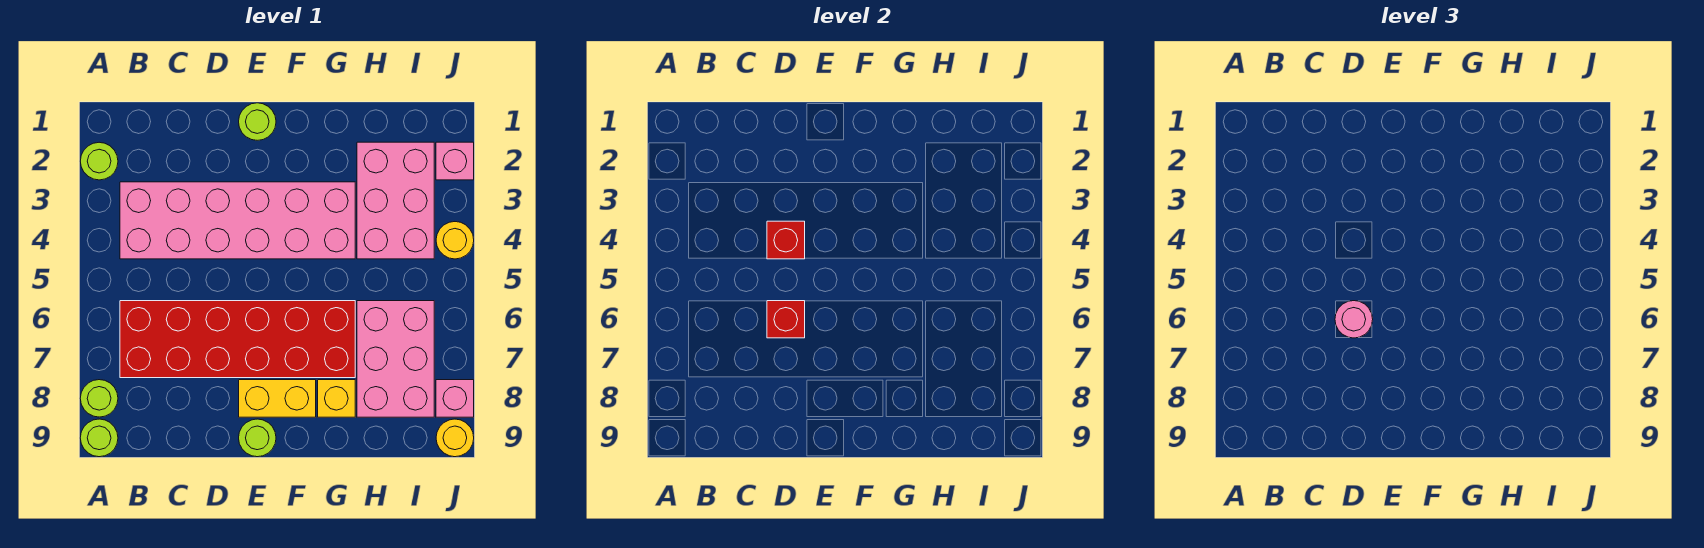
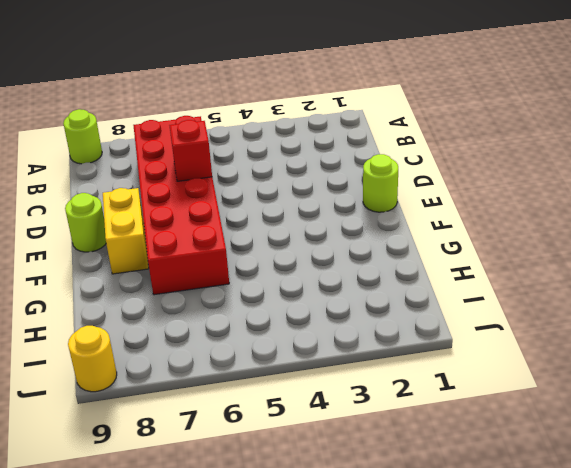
none -> lime round brick A2 level 1
none -> lime round brick A8 level 1
none -> pink brick B3:G4 level 1

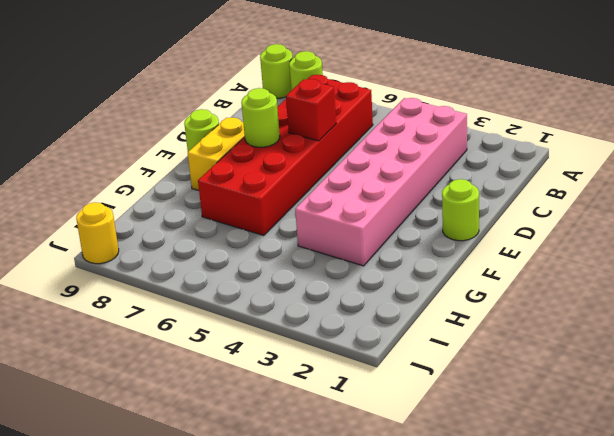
lime round brick E7 level 2 -> lime round brick A2 level 1
none -> yellow brick G8 level 1
none -> pink brick H2:I4 level 1
none -> pink brick H6:I8 level 1

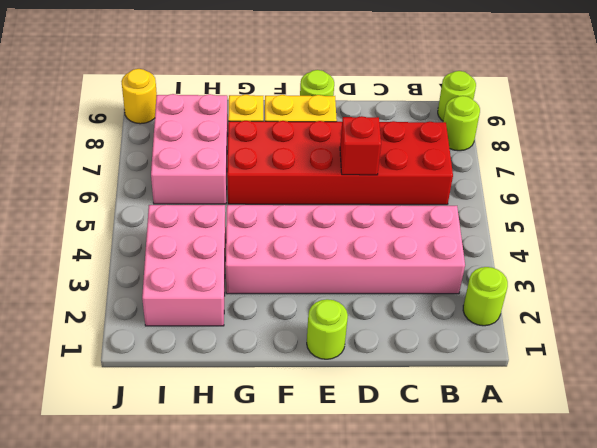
none -> pink brick J2 level 1
none -> yellow round brick J4 level 1
none -> pink brick J8 level 1

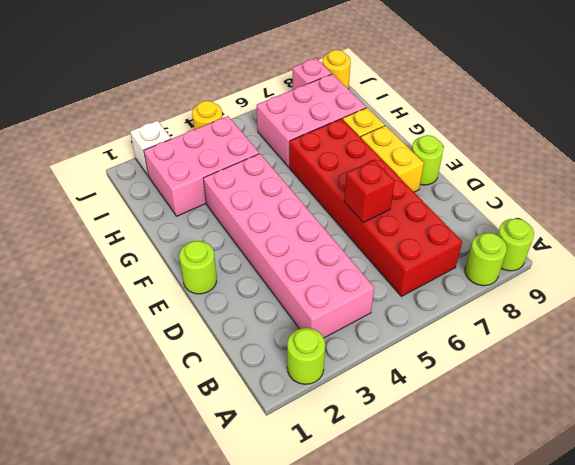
white brick J2 level 1 -> pink brick J2 level 1
none -> red brick D4 level 2
none -> pink round brick D6 level 3

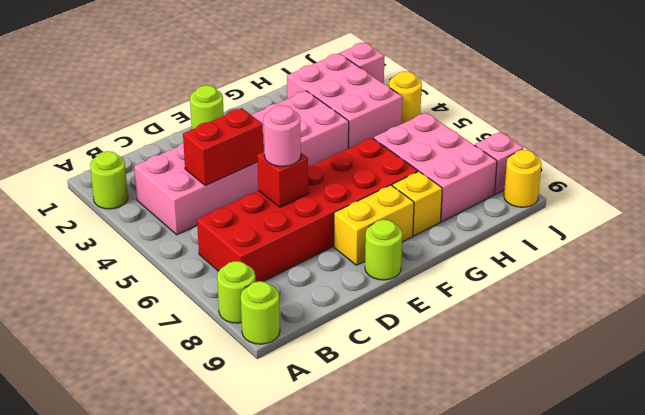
red brick C4:D4 level 2 -> red brick D4 level 2

